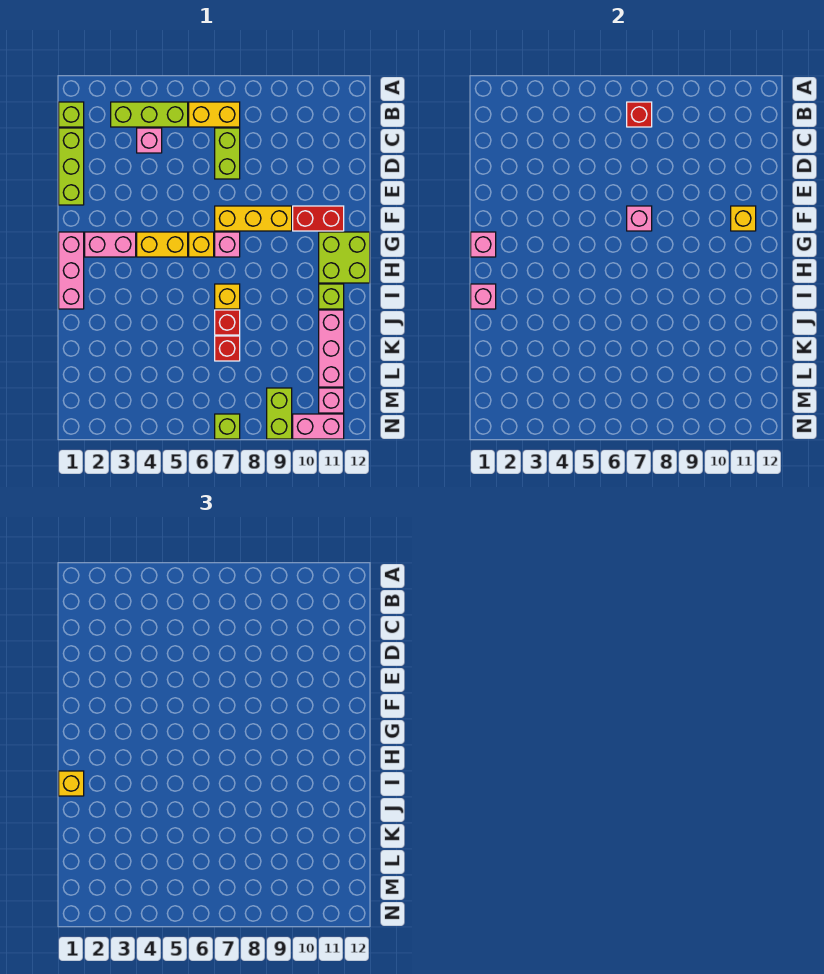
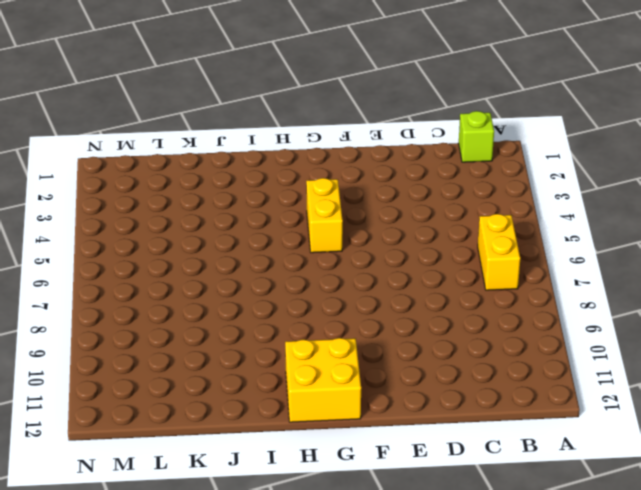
yellow brick G11:H12 level 1 -> lime brick G11:H12 level 1
none -> lime brick B3:B5 level 1
none -> lime brick C1:E1 level 1
none -> pink brick C4 level 1

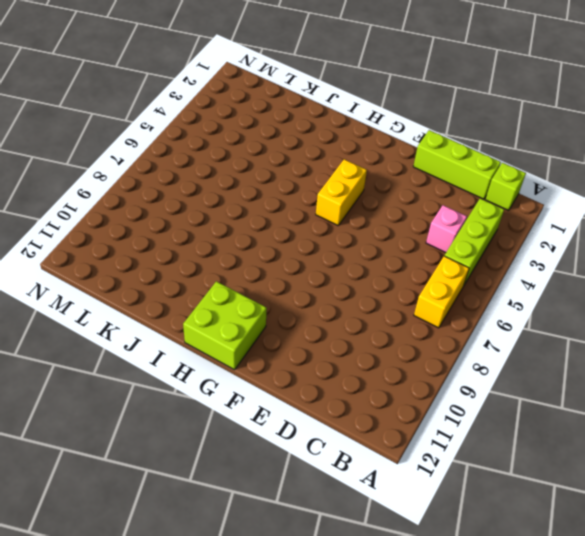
none -> lime brick C7:D7 level 1
none -> yellow brick F7:F9 level 1
none -> red brick F10:F11 level 1

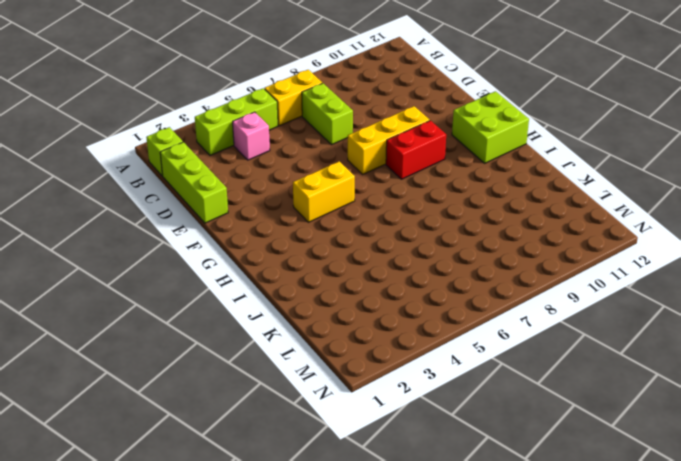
red brick G8:G9 level 1 -> red brick F10:F11 level 1
none -> pink brick G1:I1 level 1
none -> pink brick G2:G3 level 1
none -> yellow brick G6 level 1

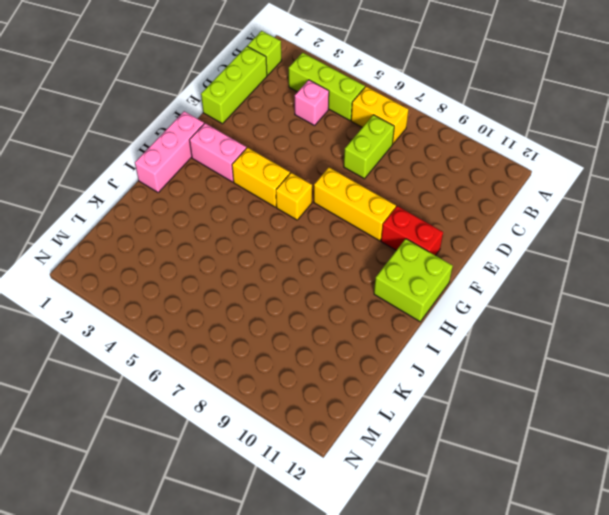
none -> pink brick G7 level 1
none -> yellow brick I7 level 1
none -> lime brick I11 level 1

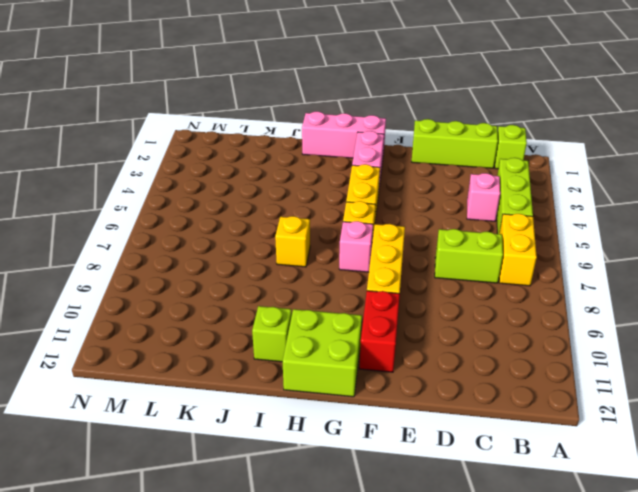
none -> red brick J7 level 1
none -> pink brick J11:L11 level 1
none -> red brick K7 level 1

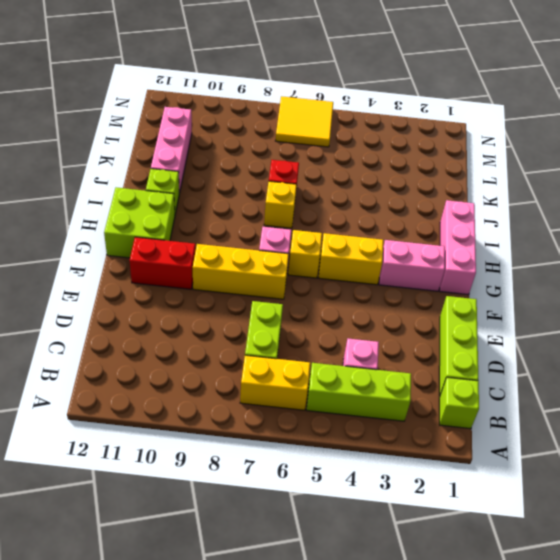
yellow tile M6:N7 level 1 -> lime brick N7 level 1
none -> red brick K7 level 1
none -> lime brick M9:N9 level 1
none -> pink brick M11 level 1

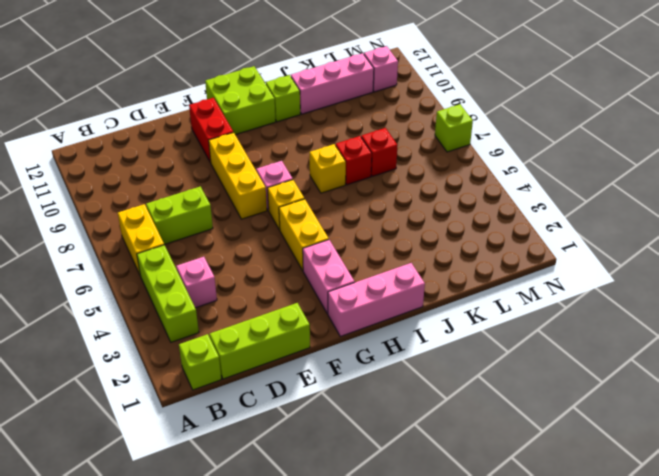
none -> lime brick M9:N9 level 1
none -> pink brick N10:N11 level 1
none -> red brick B7 level 2

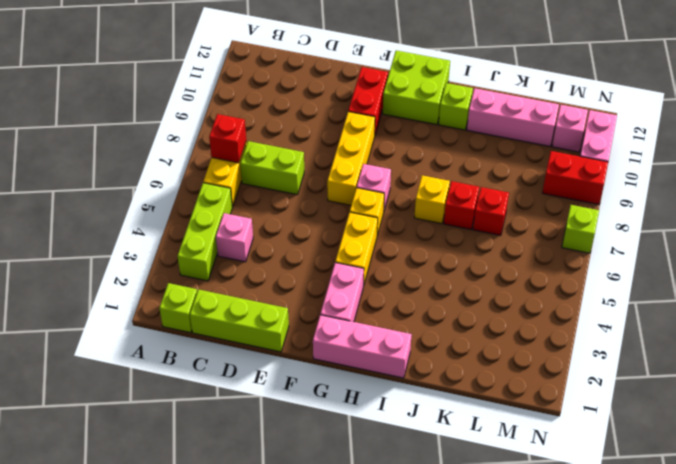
red brick M9:N9 level 1 -> lime brick M9:N9 level 1
none -> pink brick F7 level 2
none -> yellow brick F11 level 2
none -> pink brick G1 level 2

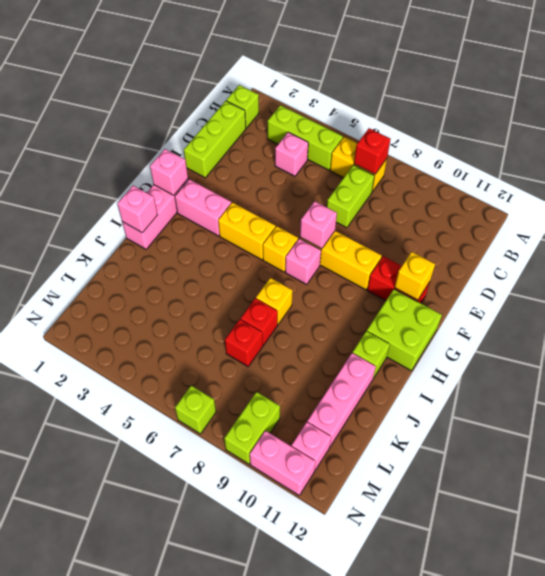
none -> yellow brick I1 level 3

